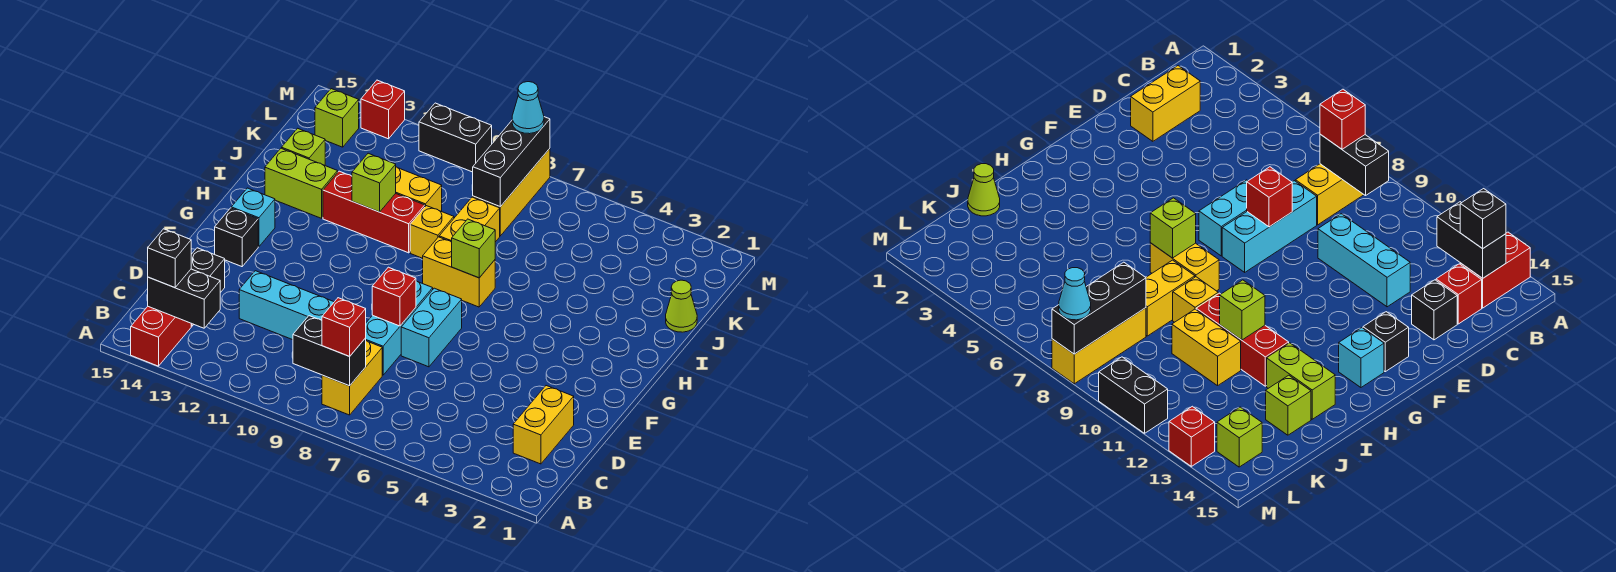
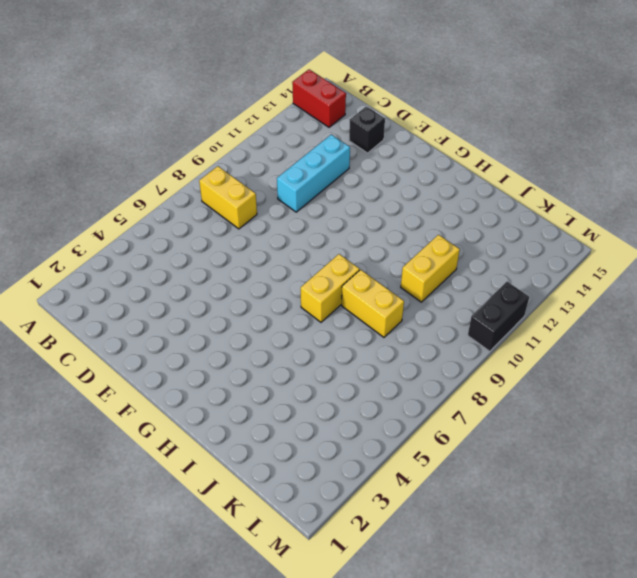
none -> yellow brick C2:D2 level 1
none -> red brick C14 level 1
none -> cyan brick D8:F8 level 1
none -> cyan brick E7:F7 level 1

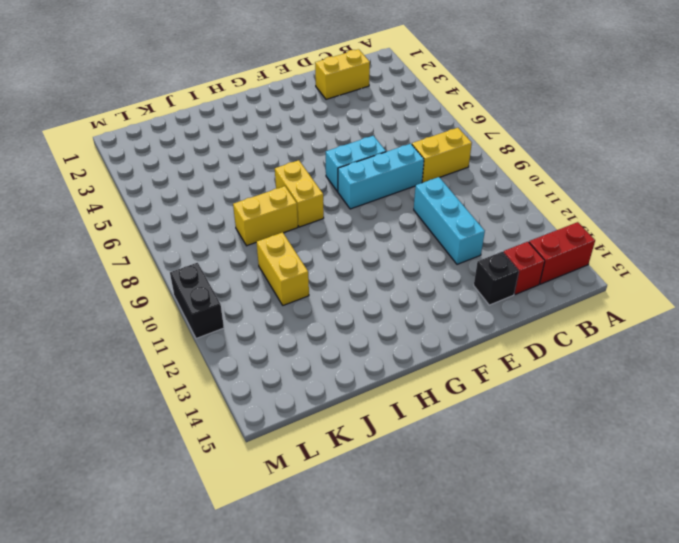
none -> black brick F14 level 1
none -> cyan brick G14 level 1
none -> yellow brick I9 level 1
none -> red brick I10:I12 level 1

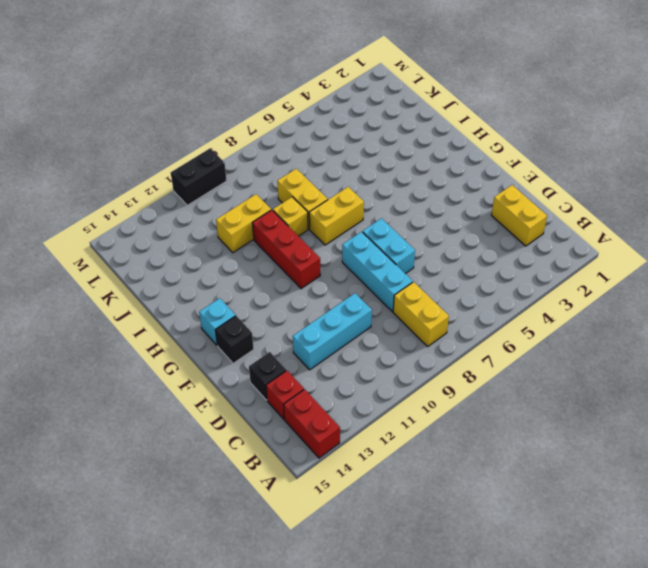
red brick G10:I10 level 1 -> red brick I10:I12 level 1
none -> lime brick I13:I14 level 1
none -> lime cone J1 level 1
none -> lime brick J14 level 1
none -> yellow brick K8:M8 level 1

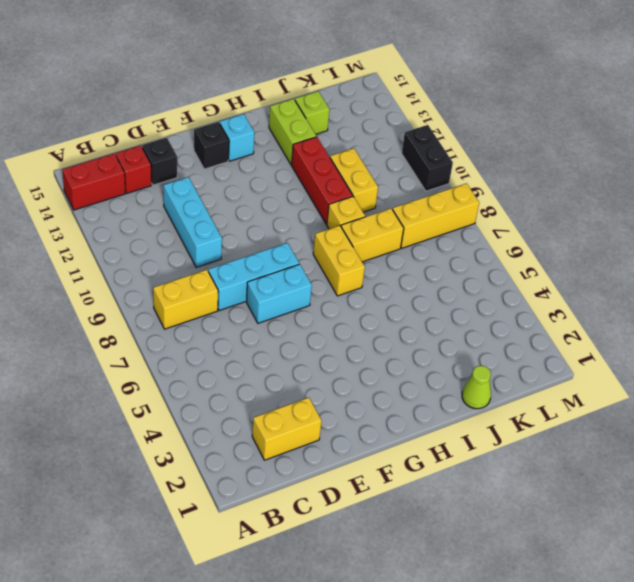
none -> lime brick L14 level 1
none -> red brick M13 level 1
none -> black brick B8:B9 level 2
none -> black brick B13:B14 level 2

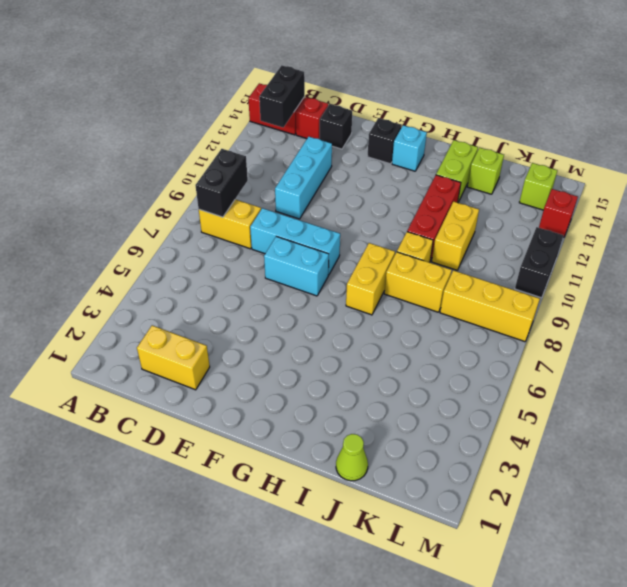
none -> red brick E8 level 2
none -> lime brick H7 level 2
none -> lime brick I11 level 2
none -> black brick K8:M8 level 2

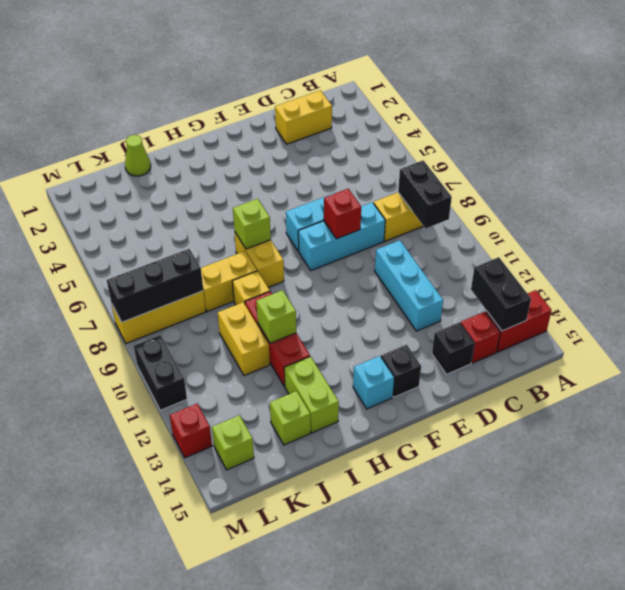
none -> red brick B8 level 3
none -> black brick B14 level 3
none -> cyan cone M8 level 3

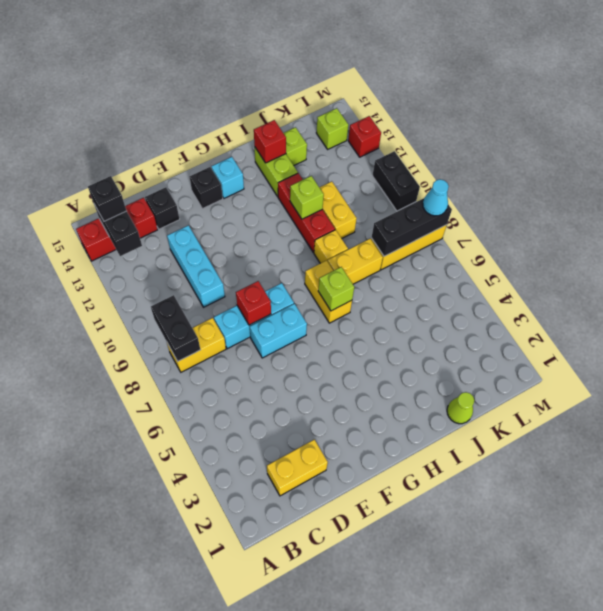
red brick I14 level 2 -> red brick B8 level 3

